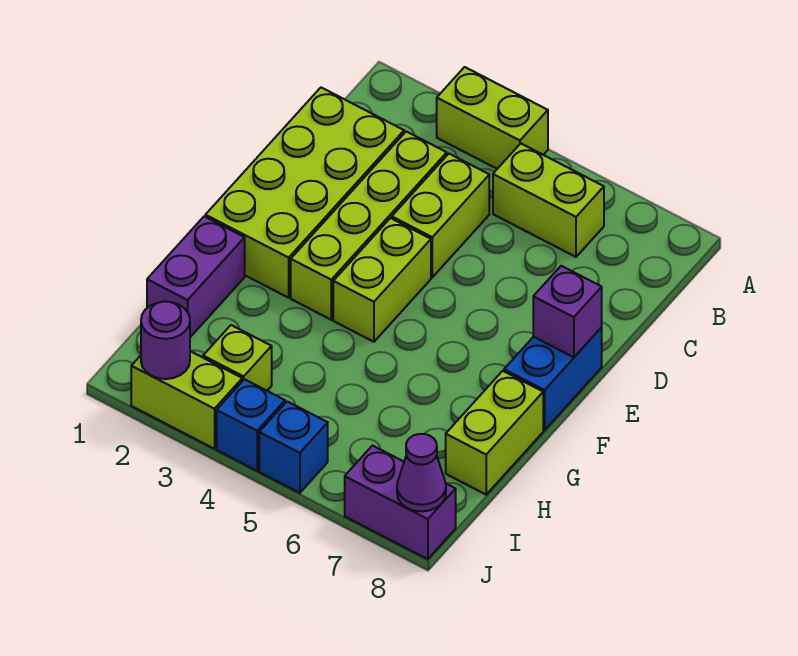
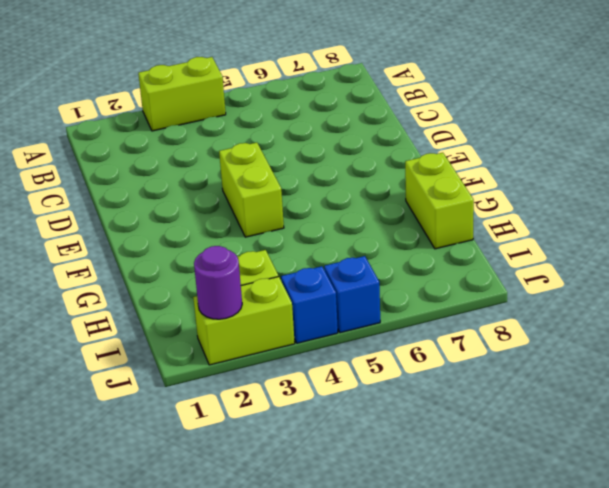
none -> lime brick B5:B6 level 1
none -> lime brick C1:F2 level 1
none -> lime brick C3:F3 level 1

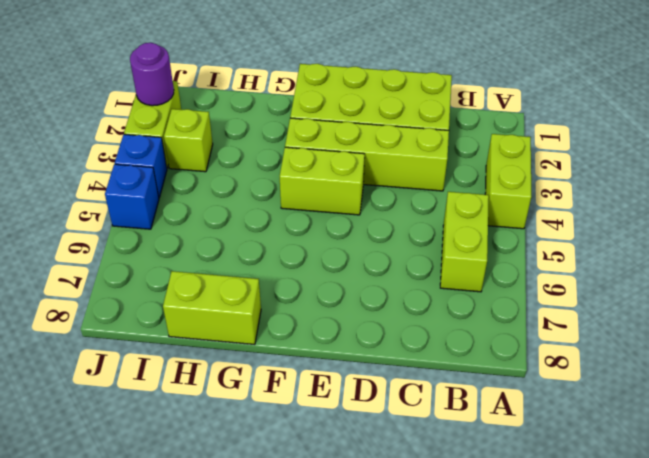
none -> lime brick C4:D4 level 1
none -> blue brick E8:F8 level 1
none -> purple brick G1:H1 level 1

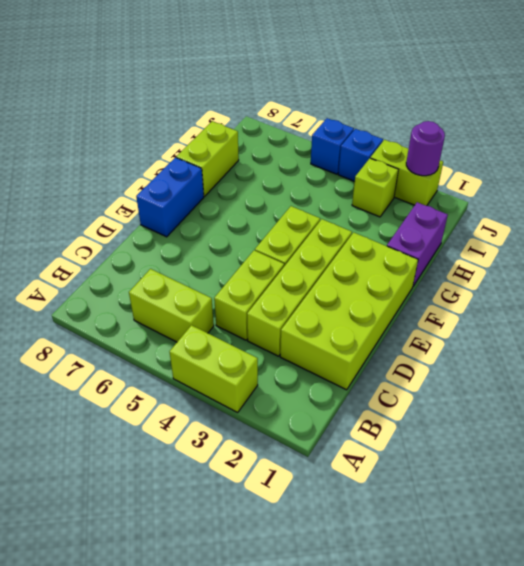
none -> purple brick J7:J8 level 1
none -> purple brick E8 level 2
none -> purple cone J8 level 2

